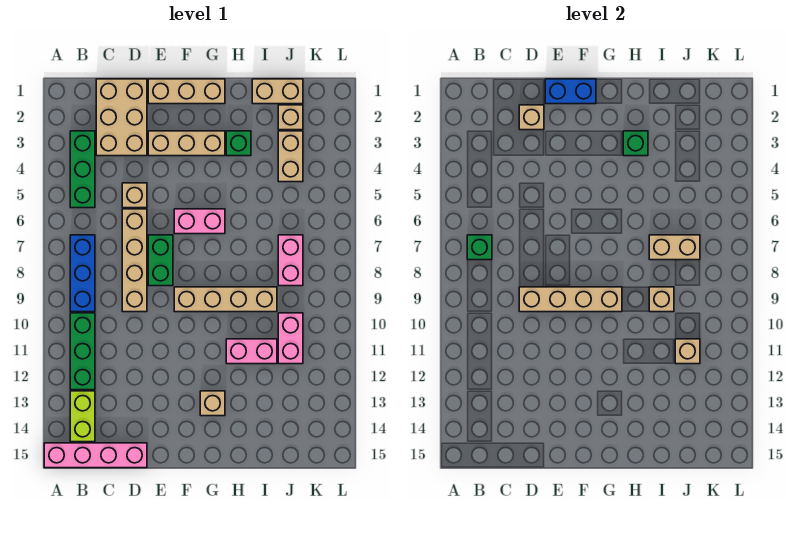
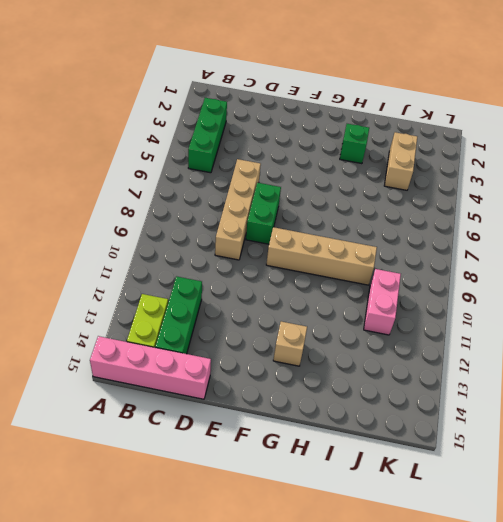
green brick C12:C14 level 1 -> green brick B10:B12 level 1
none -> blue brick B7:B9 level 1
none -> tan brick C1:D3 level 1
none -> tan brick D5 level 1

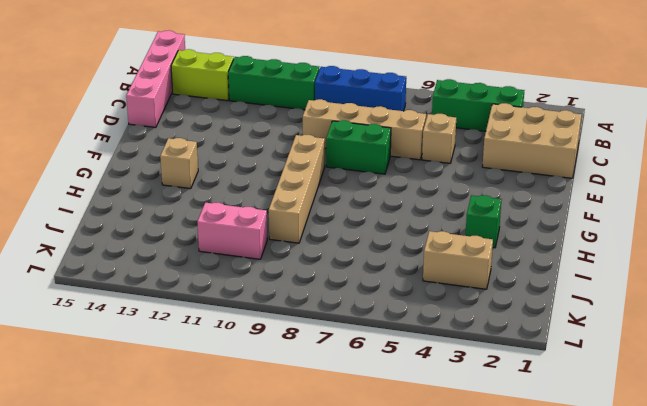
none -> tan brick E1:G1 level 1
none -> tan brick E3:G3 level 1
none -> pink brick F6:G6 level 1

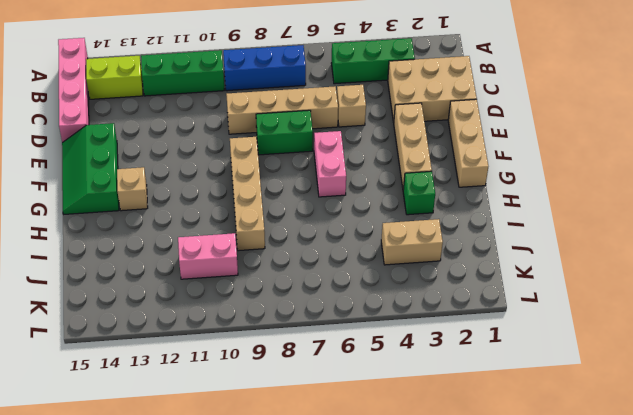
green slope E14:G15 level 1 top 14 -> none
none -> pink brick H11:I11 level 1
none -> tan brick I1:J1 level 1
none -> tan brick J2 level 1

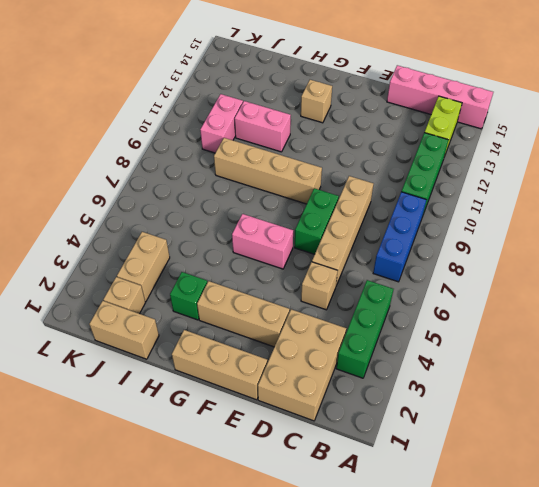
none -> pink brick J7:J8 level 1
none -> green brick B7 level 2
none -> tan brick D2 level 2

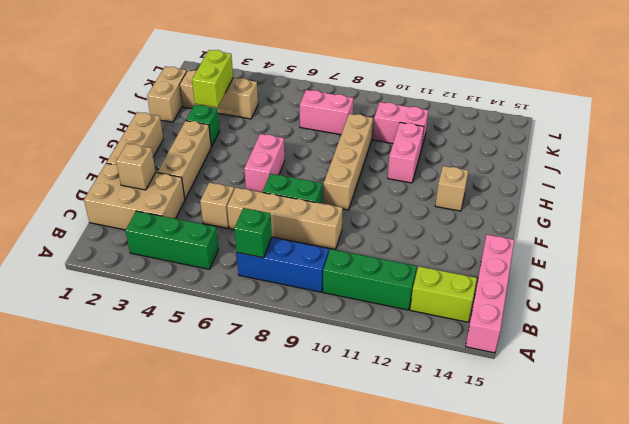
lime brick I3:J3 level 2 -> none
none -> tan brick D9:G9 level 2
none -> blue brick E1:F1 level 2
none -> green brick H3 level 2

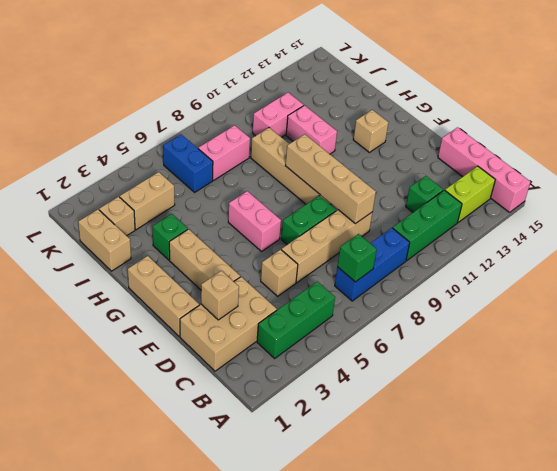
green brick C12 level 1 -> green brick H3 level 2
blue brick J6:K6 level 1 -> blue brick E1:F1 level 2
none -> tan brick I7:J7 level 2
none -> tan brick I9 level 2
none -> tan brick J11 level 2

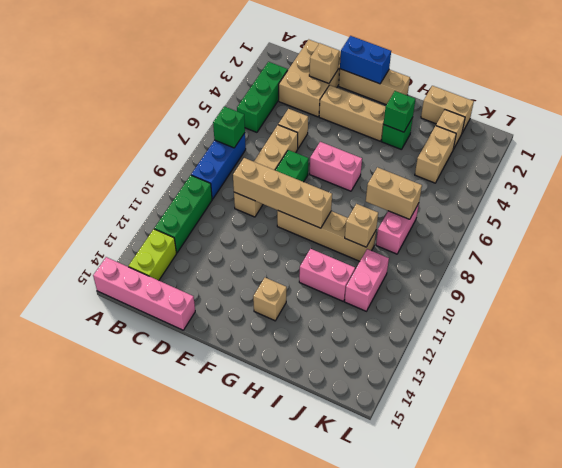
none -> tan brick J11 level 2

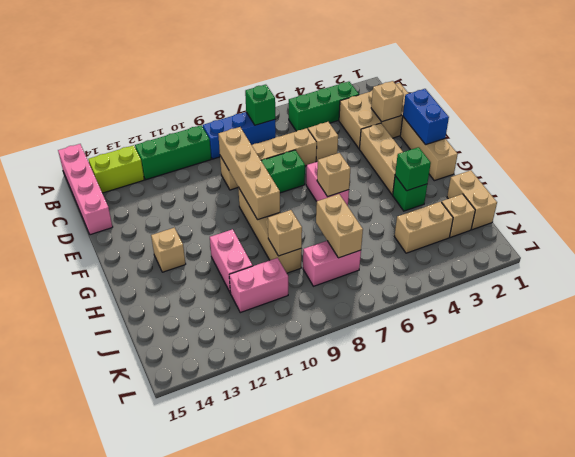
tan brick G6 level 2 -> tan brick J11 level 2

